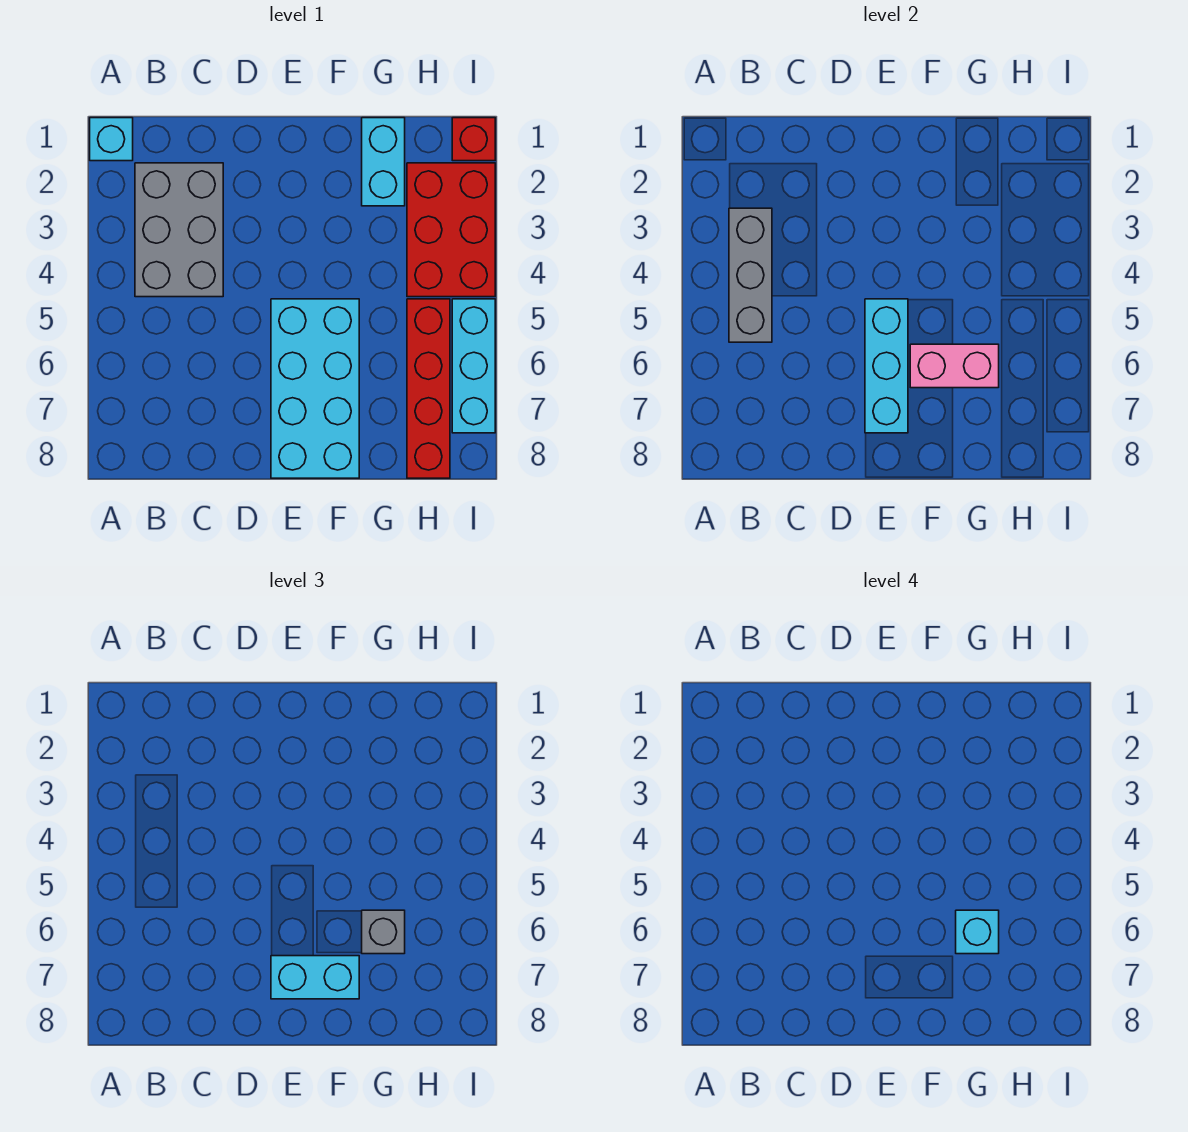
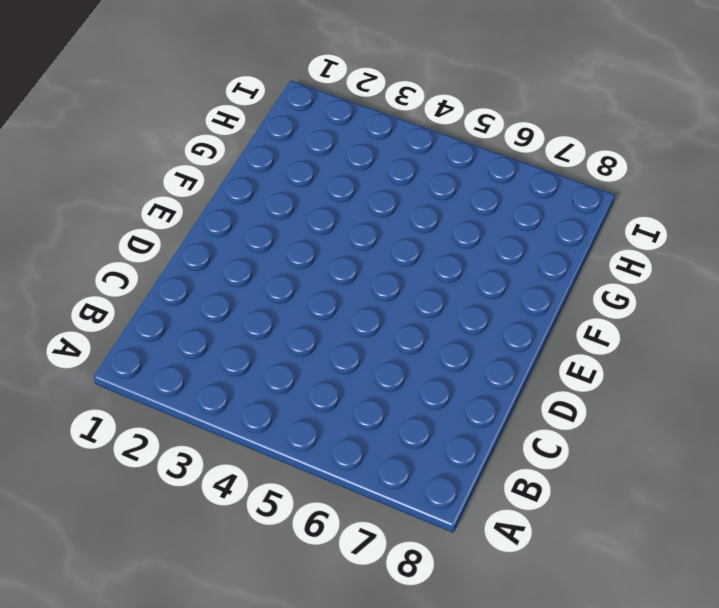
none -> cyan brick A1 level 1
none -> grey brick B2:C4 level 1
none -> cyan brick E5:F8 level 1

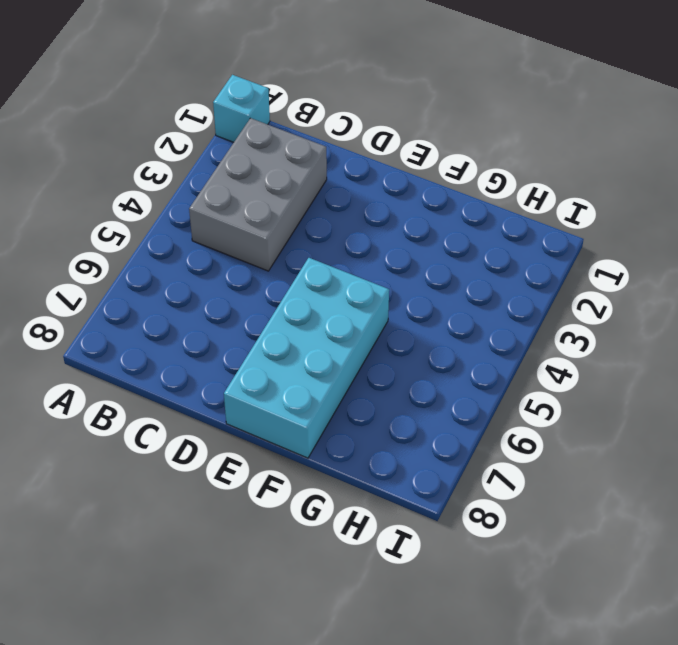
none -> cyan brick G1:G2 level 1
none -> red brick H2:I4 level 1
none -> red brick H5:H8 level 1

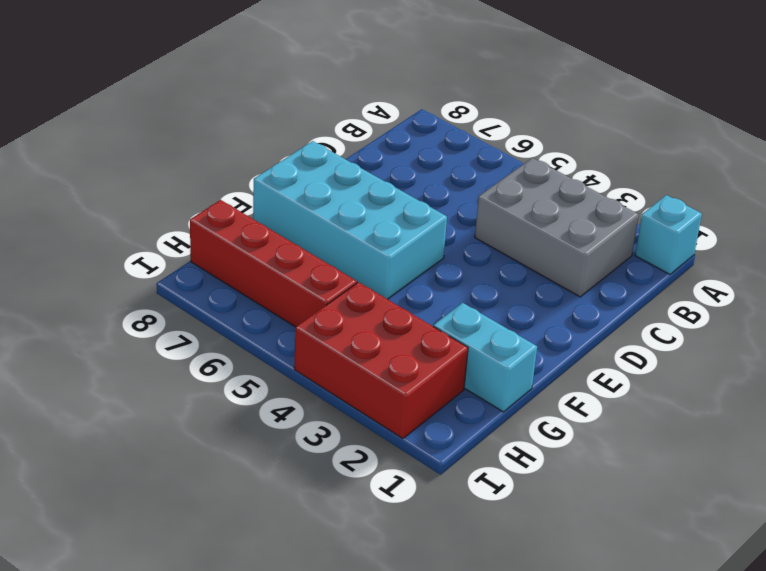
none -> red brick I1 level 1
none -> cyan brick I5:I7 level 1
none -> grey brick B3:B5 level 2

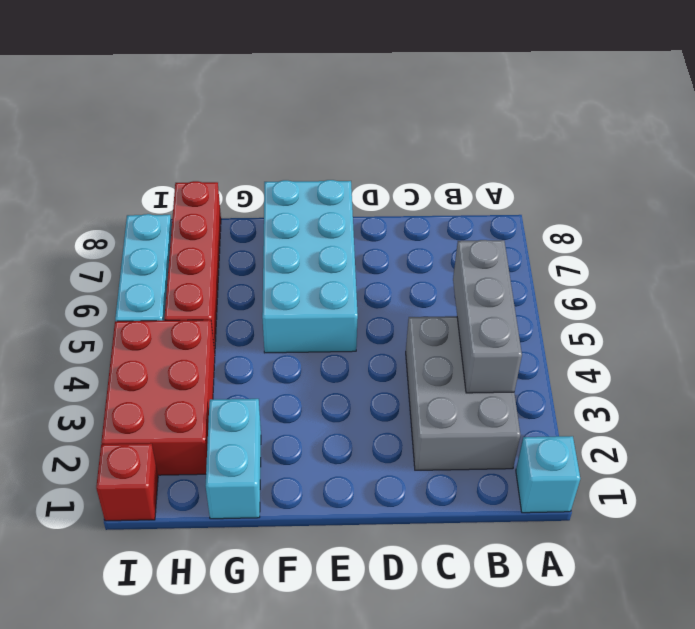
none -> cyan brick E5:E7 level 2
none -> pink brick F6:G6 level 2
none -> cyan brick E7:F7 level 3

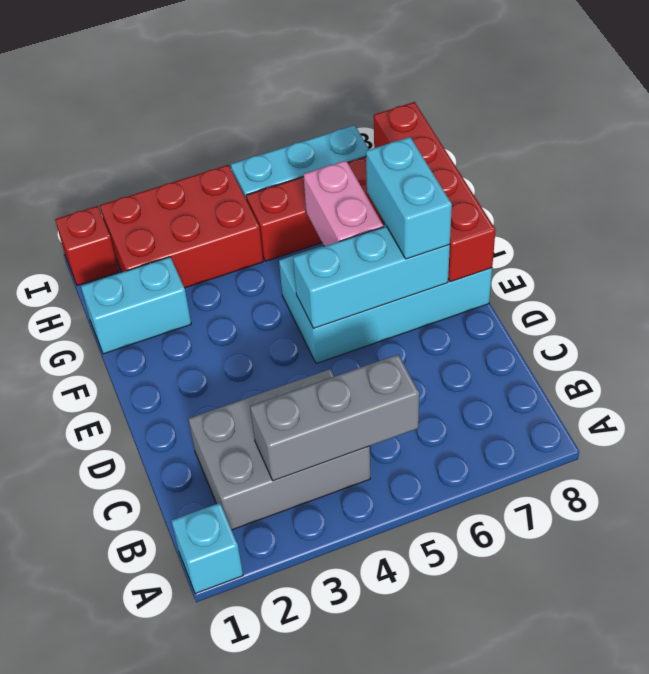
red brick E8:H8 level 2 -> none
none -> grey brick G6 level 3
none -> cyan brick G6 level 4

